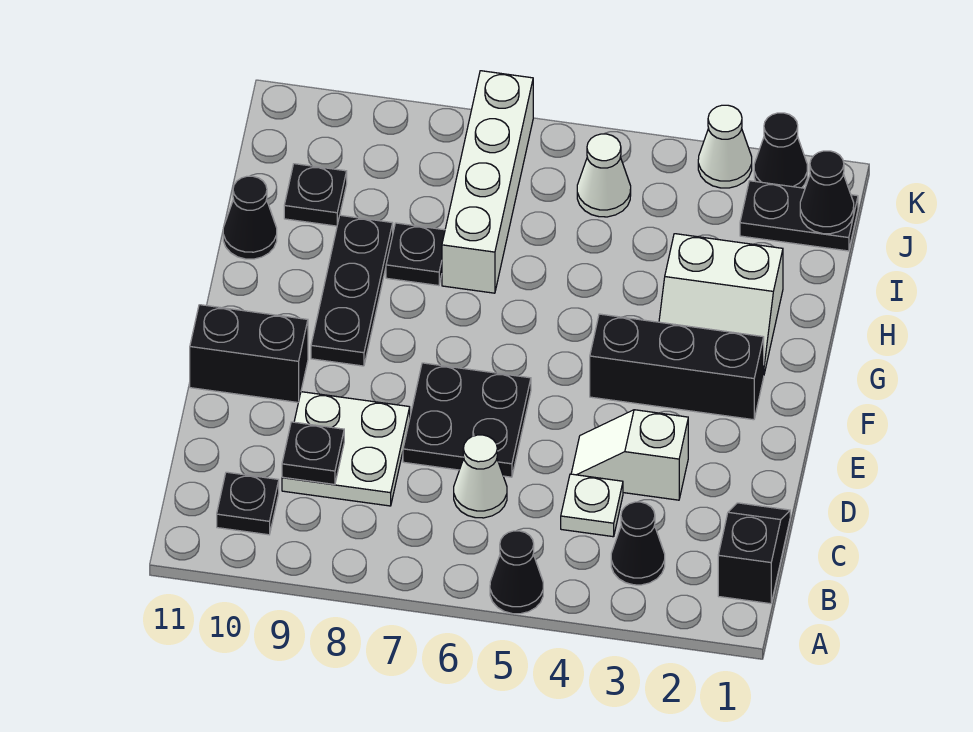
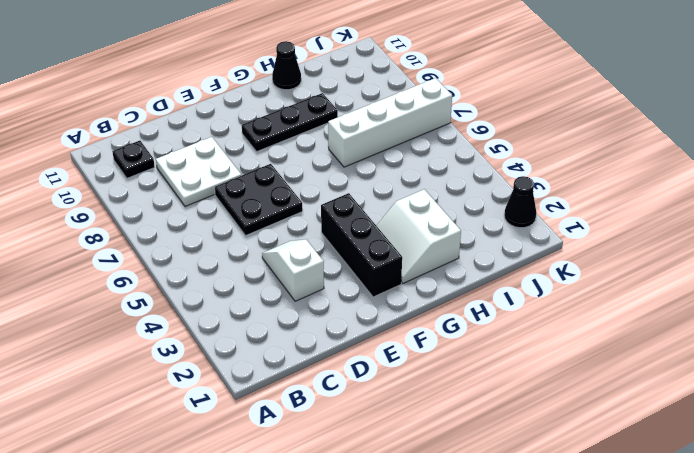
none -> black cone A5 level 1
none -> black slope B1:C1 level 1 top B
none -> black cone B3 level 1

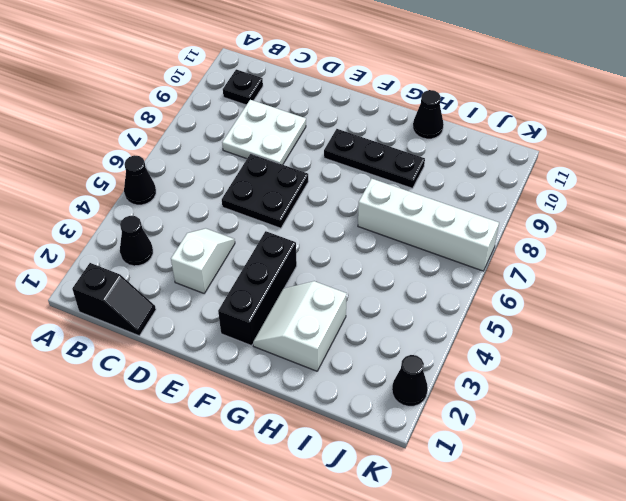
none -> white plate C4 level 1
none -> white cone C6 level 1
none -> black brick E10:E11 level 1

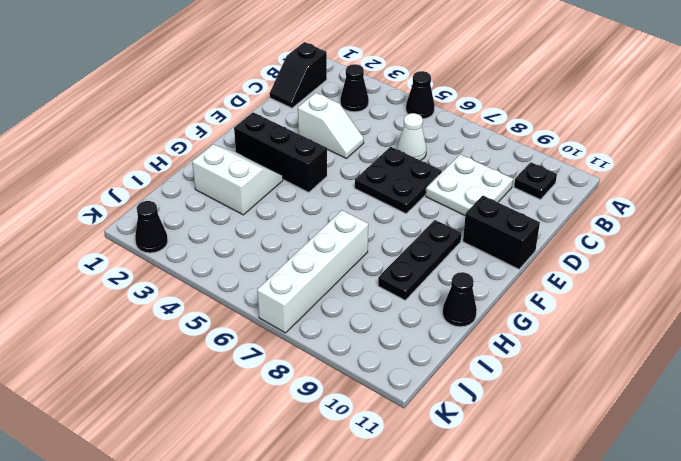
none -> white plate C4 level 1
none -> black plate H8 level 1
none -> black plate I10 level 1

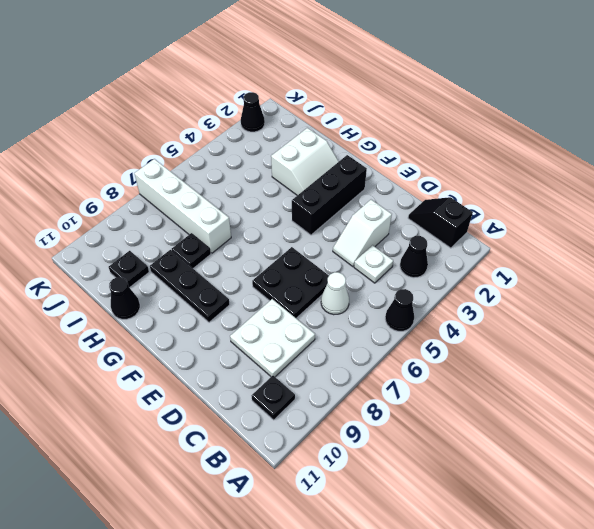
none -> black brick E10:E11 level 1
none -> black plate J1:J2 level 1
none -> white cone J5 level 1

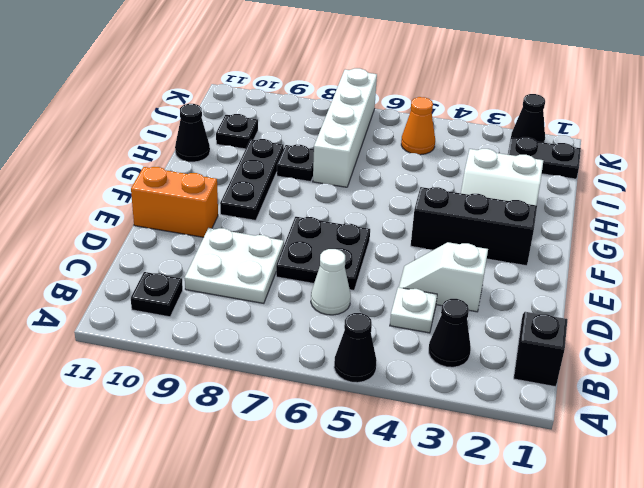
orange brick E10:E11 level 1 -> black brick E10:E11 level 1
orange cone J5 level 1 -> white cone J5 level 1
none -> white cone K3 level 1
none -> black plate C9 level 2
none -> black cone J1 level 2

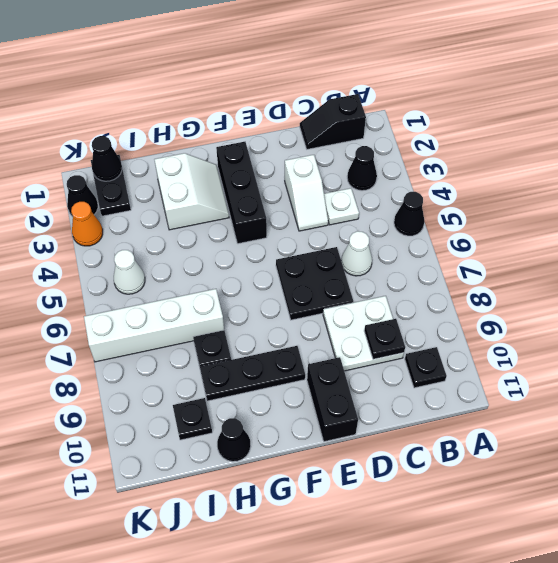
orange cone K3 level 1 -> white cone K3 level 1

